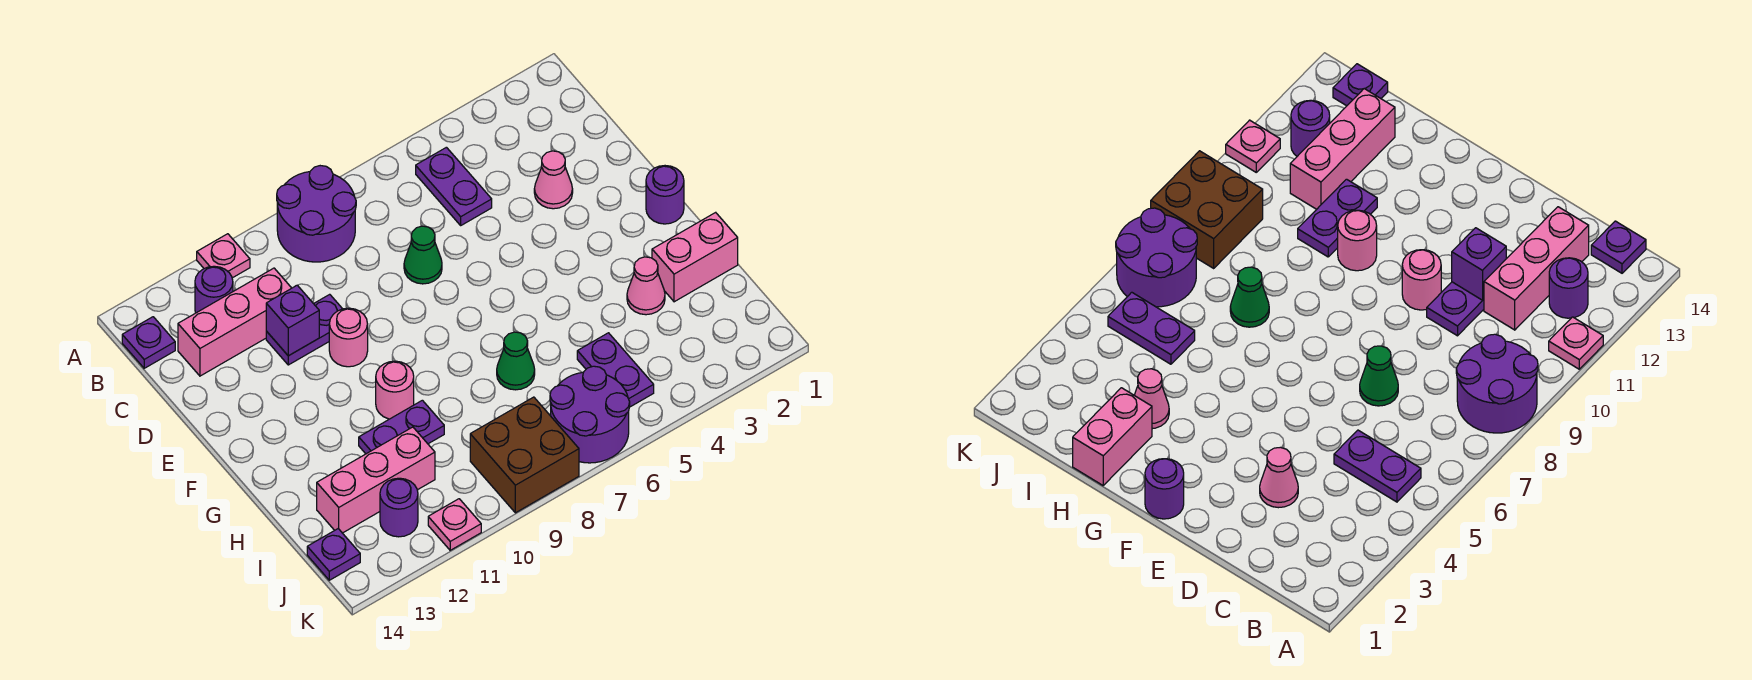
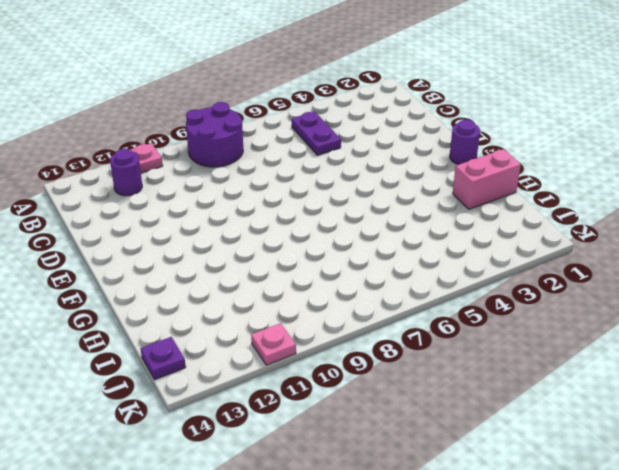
none -> purple plate B14 level 1
none -> pink brick C11:C13 level 1
none -> pink cone D3 level 1

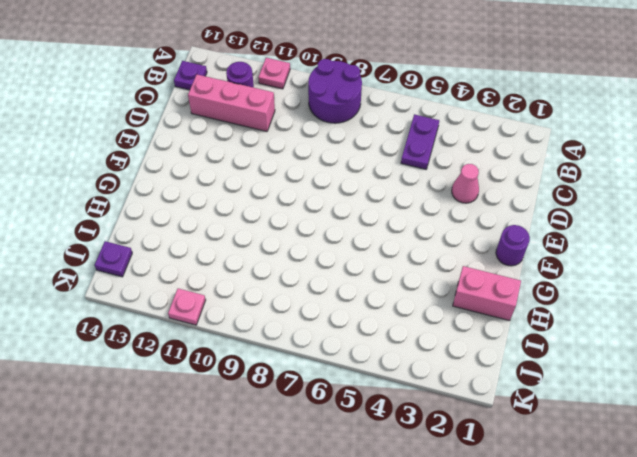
none -> green cone D7 level 1
none -> purple plate D10:D11 level 1
none -> pink round brick E10 level 1

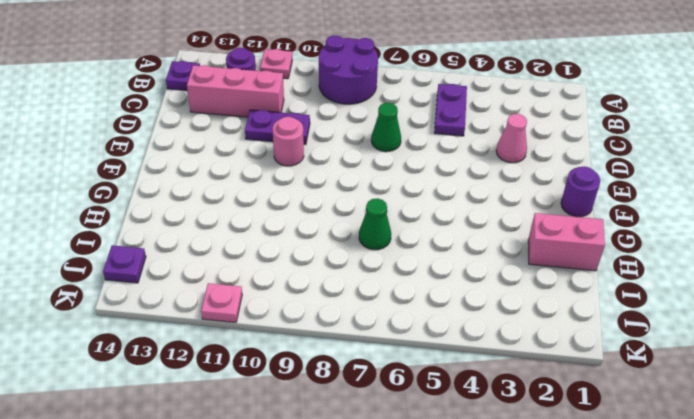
none -> pink round brick G10 level 1
none -> pink cone H3 level 1
none -> purple plate H10:H11 level 1

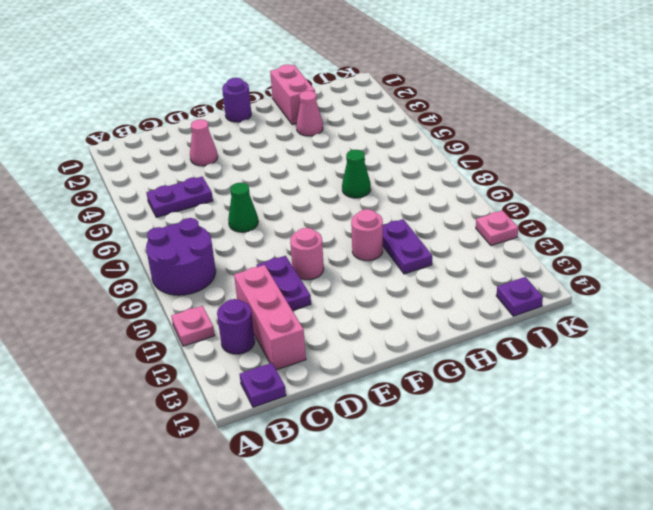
none -> purple plate I5:J5 level 1
none -> pink brick I11:I13 level 1
none -> purple round brick J6:K7 level 1

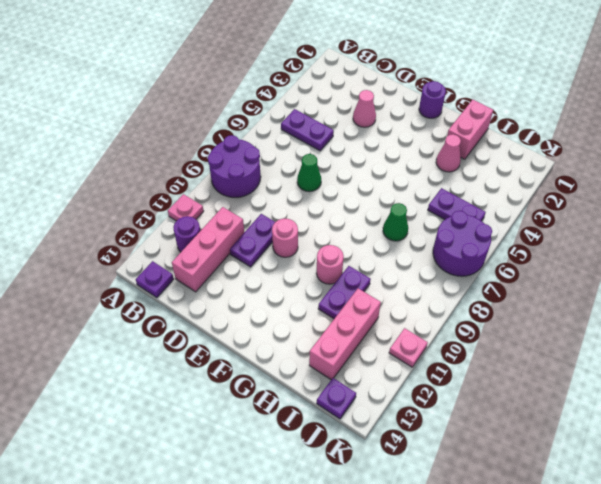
none -> brown brick J8:K9 level 1
none -> purple round brick J12 level 1
none -> purple brick D11 level 2

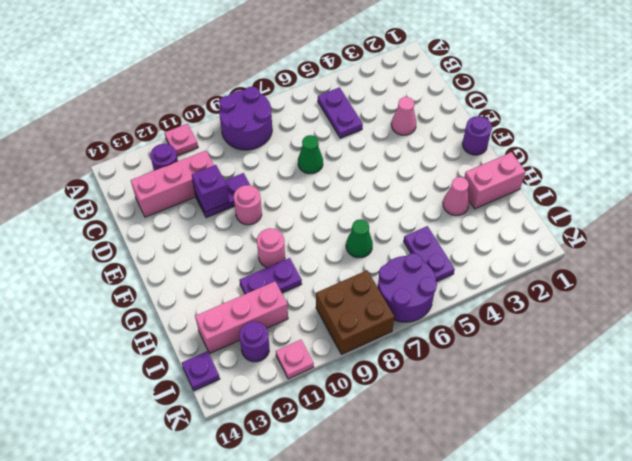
none -> purple plate B14 level 1

